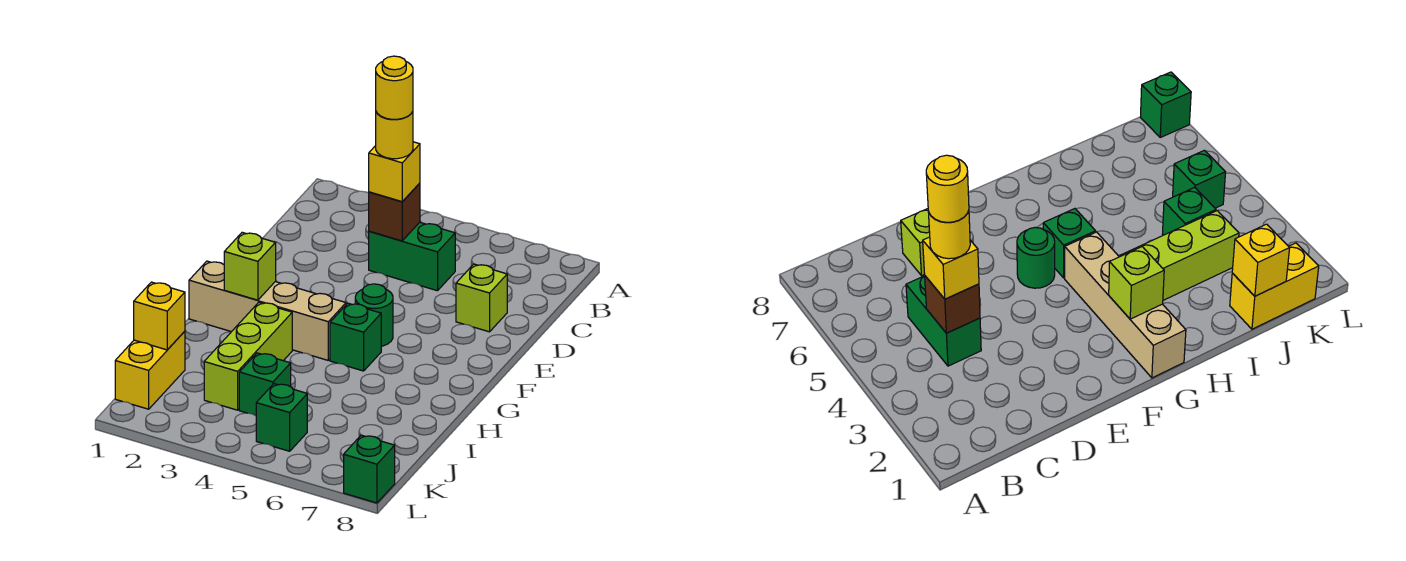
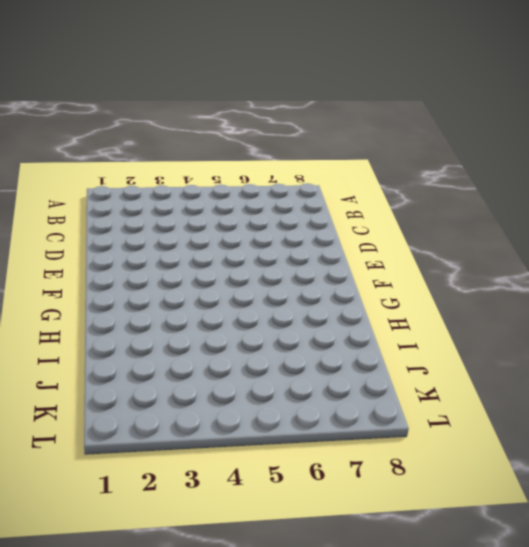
none -> green brick C4:C5 level 1
none -> lime brick D7 level 1
none -> green round brick F5 level 1

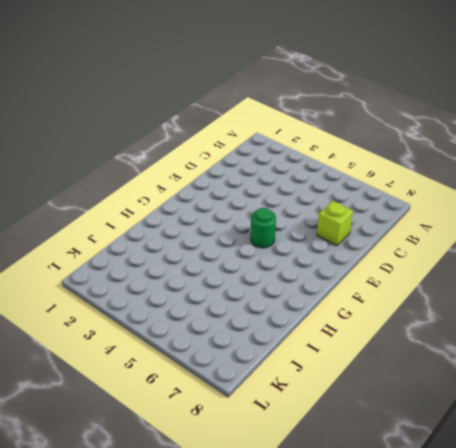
none -> green brick C4:C5 level 1
none -> tan brick G1:G4 level 1
none -> green brick G5 level 1

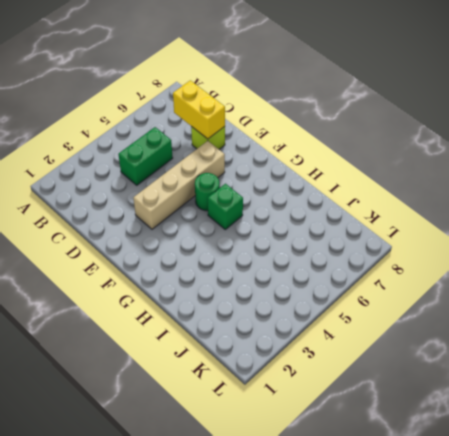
yellow brick C7:D7 level 2 -> yellow brick J1:K1 level 1
tan brick E3:E6 level 1 -> tan brick G1:G4 level 1
none -> lime brick H3:J3 level 1
none -> green brick J4 level 1
none -> green brick K5 level 1

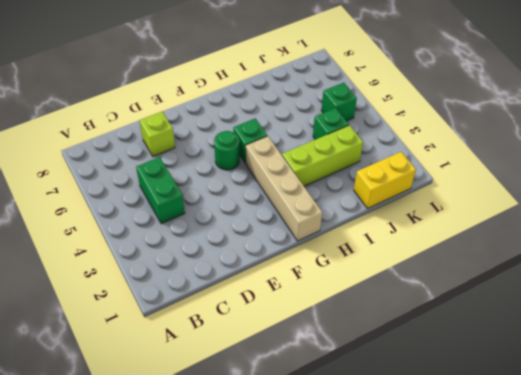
none -> green brick L8 level 1
none -> brown brick C4 level 2
none -> lime brick G2 level 2

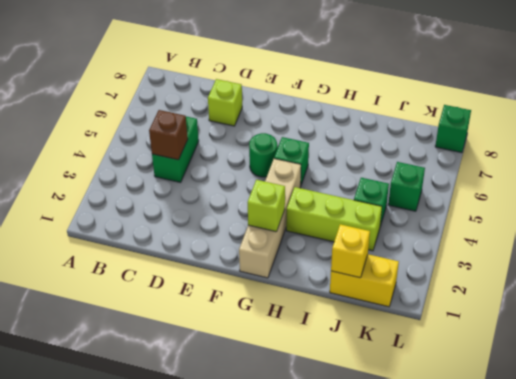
none -> yellow brick C4 level 3
none -> yellow round brick C4 level 4
none -> yellow round brick C4 level 5

